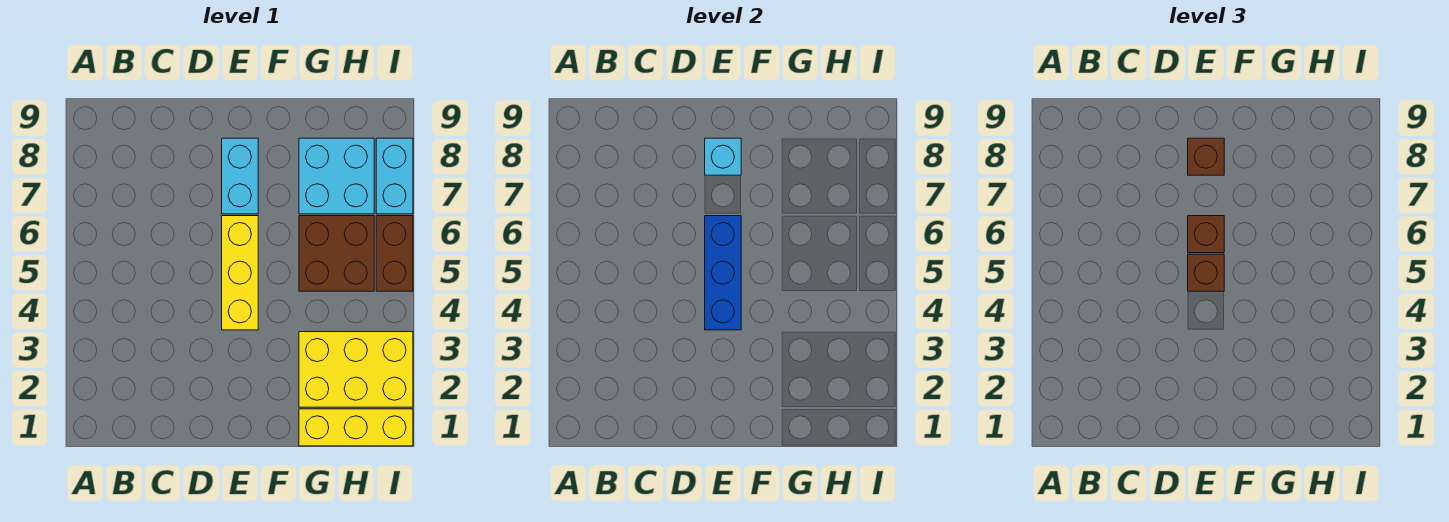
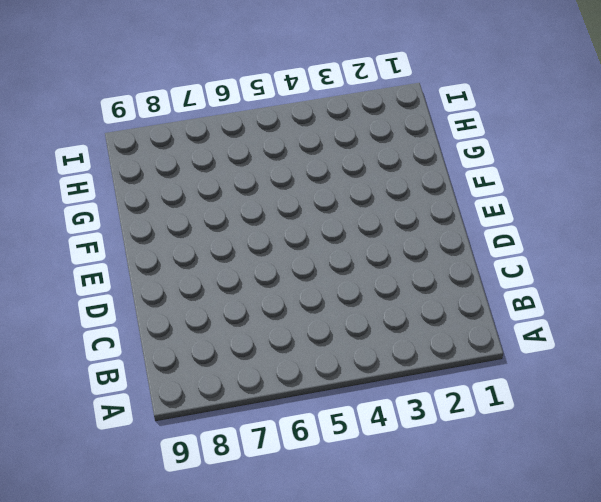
none -> yellow brick E4:E6 level 1
none -> cyan brick E7:E8 level 1
none -> yellow brick G1:I1 level 1

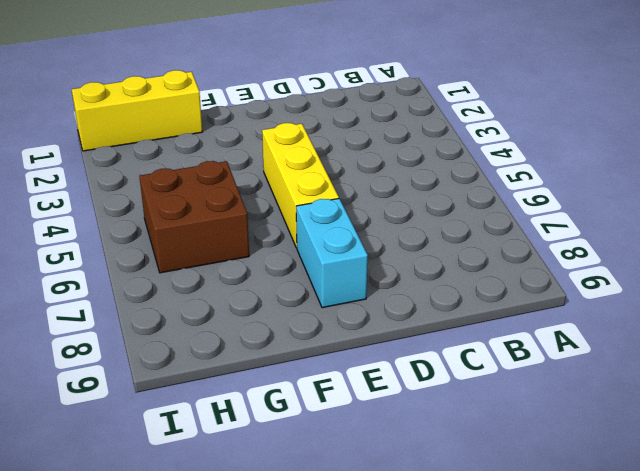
none -> yellow brick G2:I3 level 1
none -> cyan brick G7:H8 level 1
none -> brown brick I5:I6 level 1

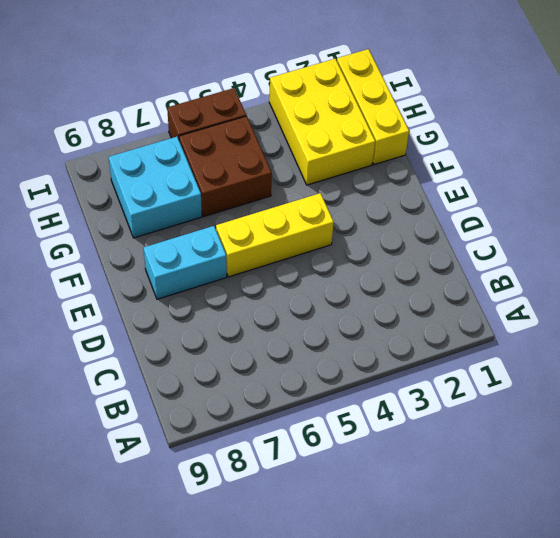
none -> cyan brick I7:I8 level 1
none -> blue brick E4:E6 level 2
none -> cyan brick E8 level 2

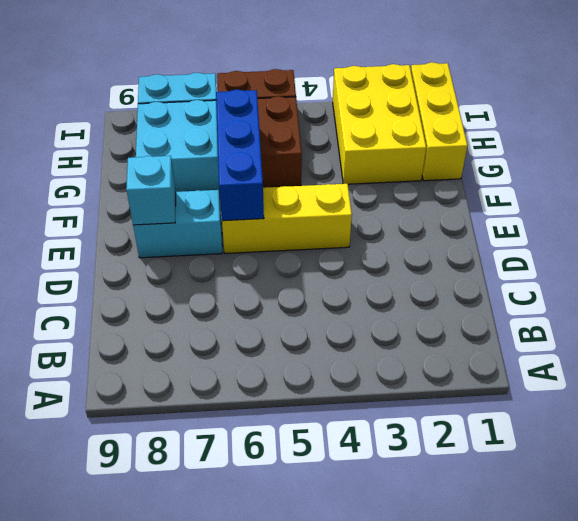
blue brick E6:G6 level 2 -> blue brick E4:E6 level 2
none -> brown brick E5 level 3
none -> brown brick E6 level 3
none -> brown brick E8 level 3

